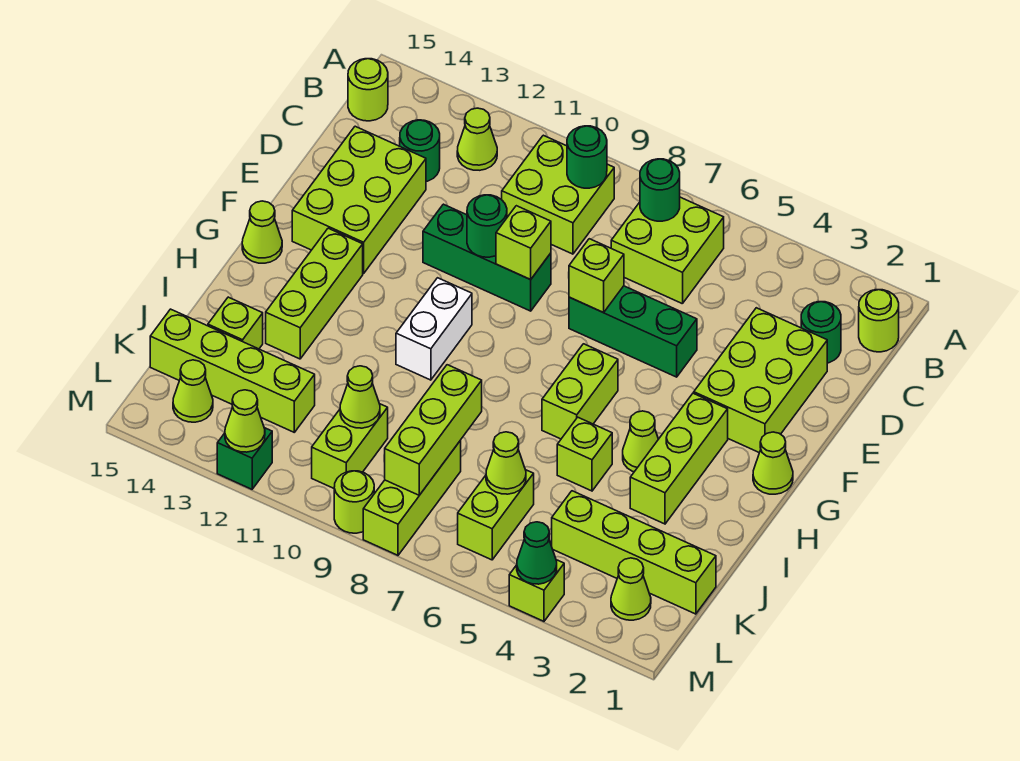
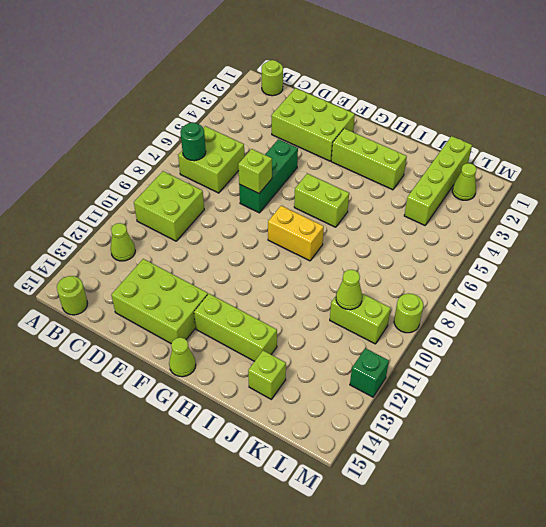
yellow brick G8:H8 level 1 -> none
none -> green round brick C2 level 1
none -> green round brick C13 level 1
none -> green brick E9:E11 level 1
none -> lime cone G1 level 1

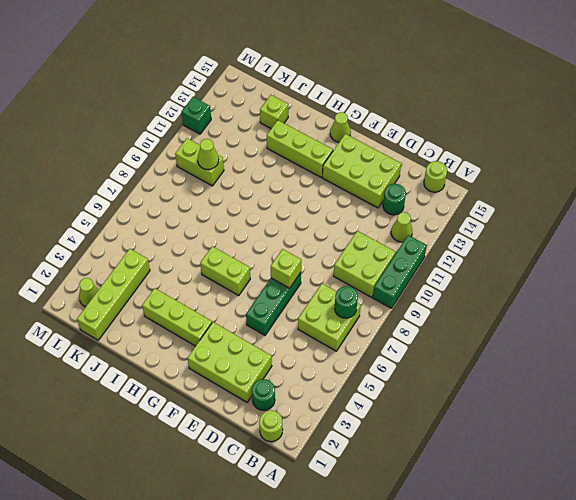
green brick A9:A11 level 1 -> green brick E9:E11 level 1
none -> lime cone G1 level 1
none -> white brick G10:H10 level 1
none -> lime cone H4 level 1
none -> lime brick I5 level 1

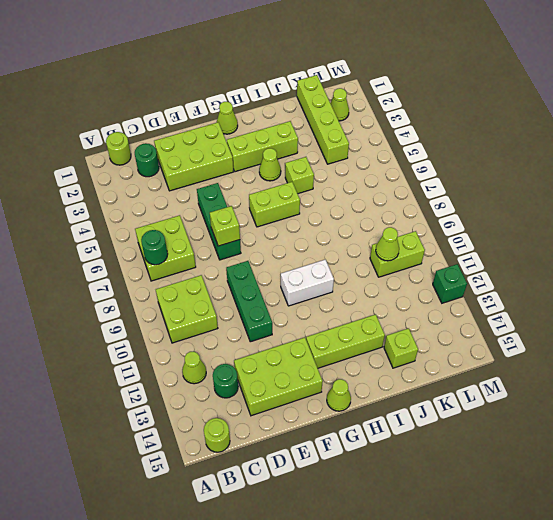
none -> lime brick K6:L6 level 1
none -> lime brick K8:M8 level 1
none -> lime brick K12:K15 level 1
none -> lime cone L14 level 1

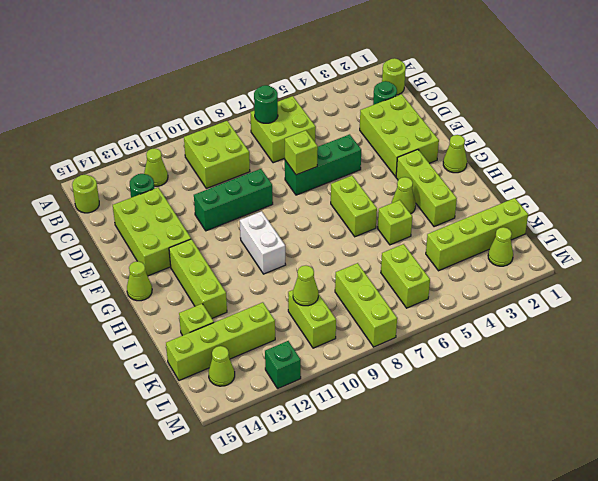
none -> lime brick M4 level 1
none -> lime round brick M9 level 1
none -> green round brick B9 level 2
none -> lime brick E9 level 2

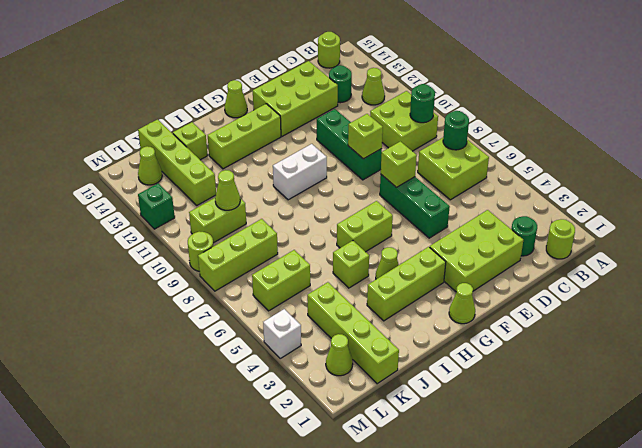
white brick M4 level 1 -> lime brick M4 level 1
none -> green round brick E10 level 2
none -> lime brick J8:L8 level 2
none -> lime cone K6 level 2
none -> green cone M4 level 2

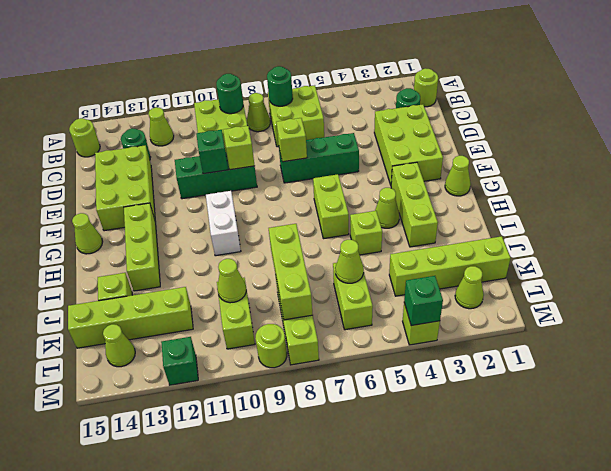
lime cone B8 level 1 -> lime cone M12 level 2
green brick E10 level 2 -> green round brick E10 level 2
green brick M4 level 2 -> green cone M4 level 2

